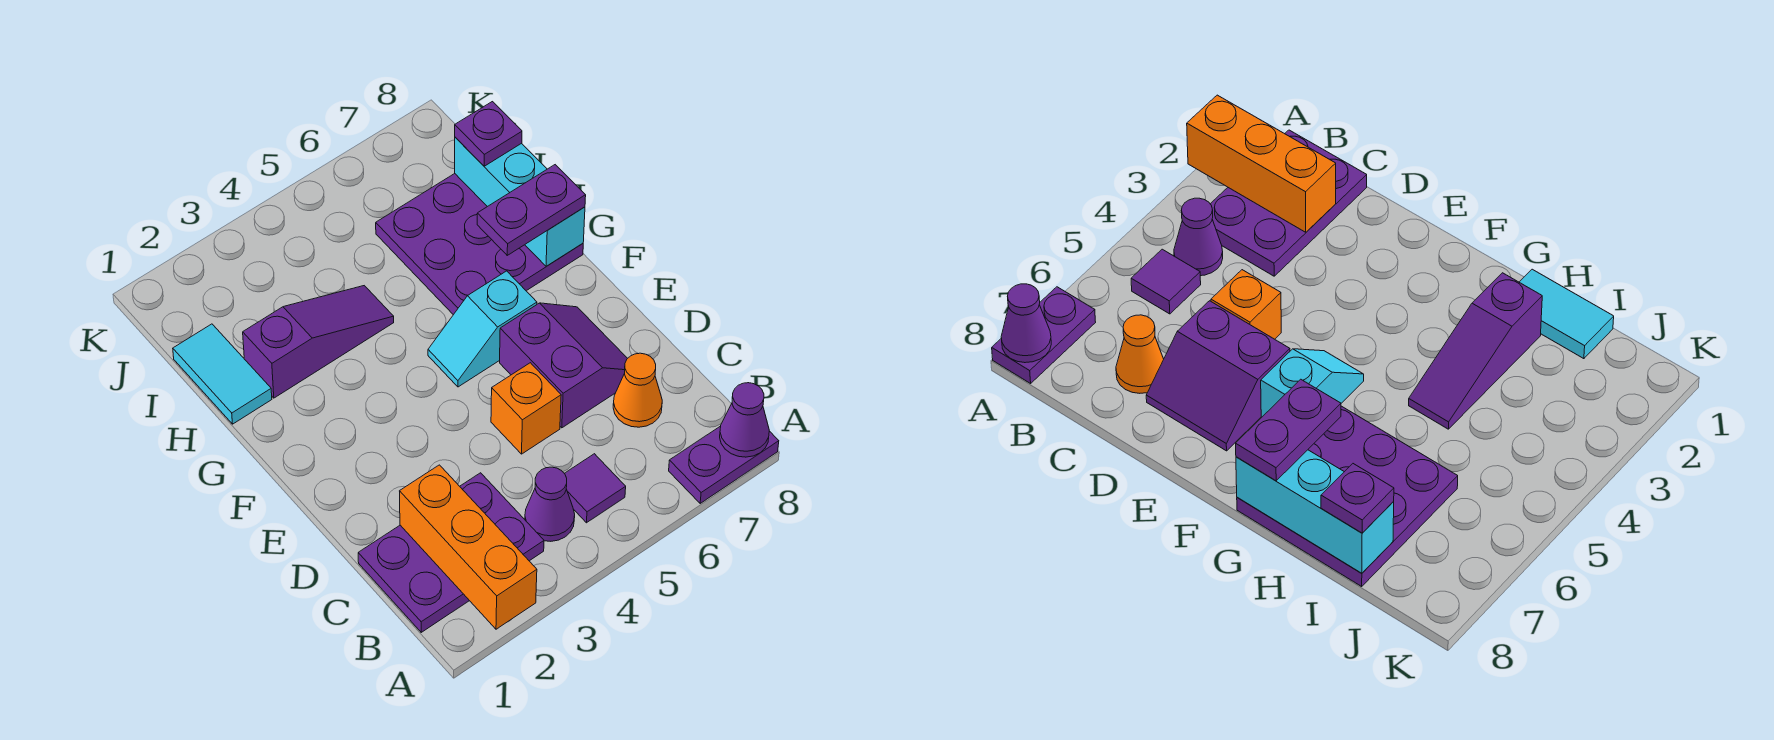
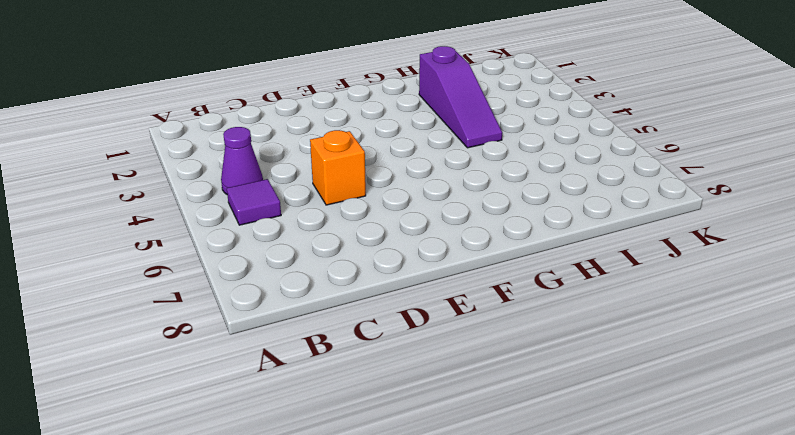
none -> purple plate A7:A8 level 1
none -> purple plate B1:C3 level 1
none -> orange cone C7 level 1

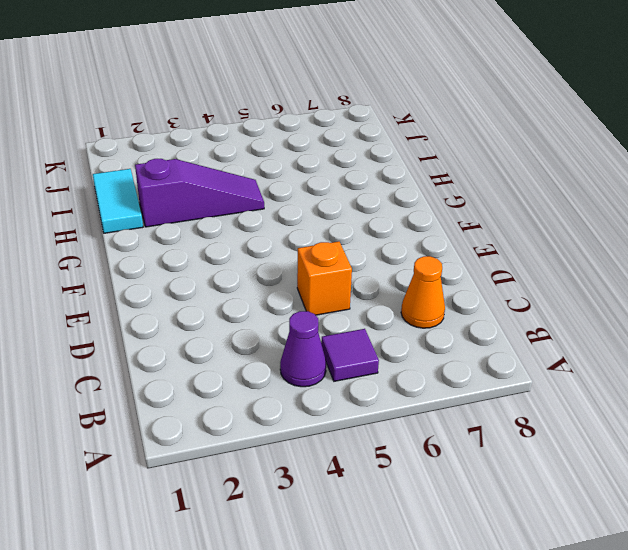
none -> purple plate A7:A8 level 1
none -> purple plate B1:C3 level 1
none -> purple slope D6:E7 level 1 top 6

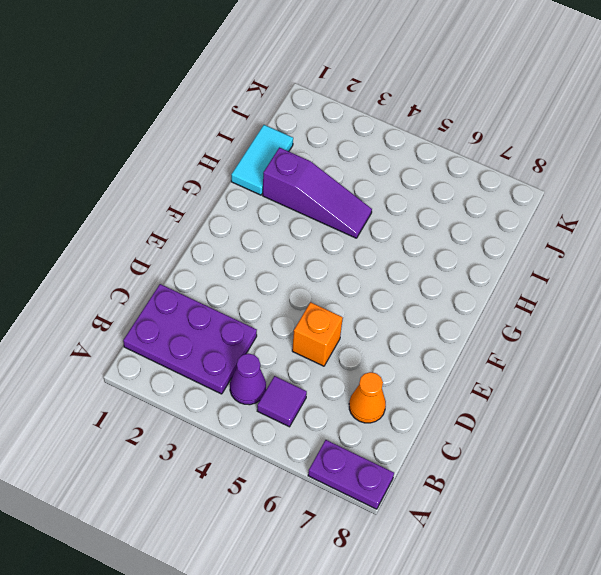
none -> purple slope D6:E7 level 1 top 6
none -> cyan slope F5:F6 level 1 top 6
none -> purple plate G6:I8 level 1

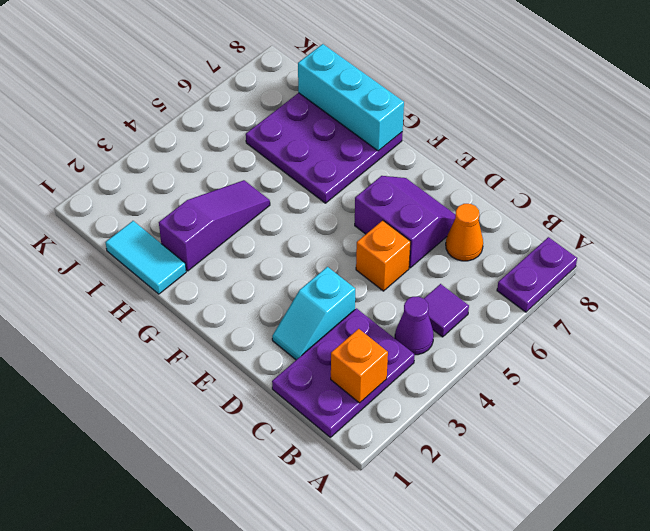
orange brick B2 level 2 -> orange brick A2:C2 level 2
cyan slope D2:D3 level 1 top 3 -> cyan slope F5:F6 level 1 top 6
none -> purple cone A8 level 2
none -> purple plate G7:G8 level 3
none -> purple plate I8 level 3

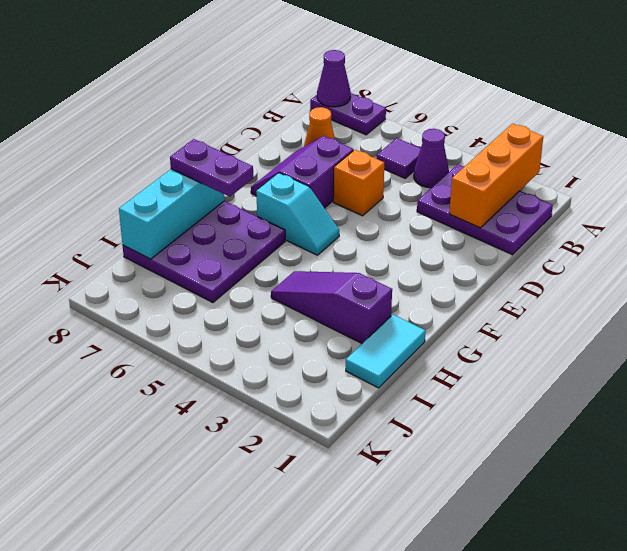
none -> purple plate I8 level 3

